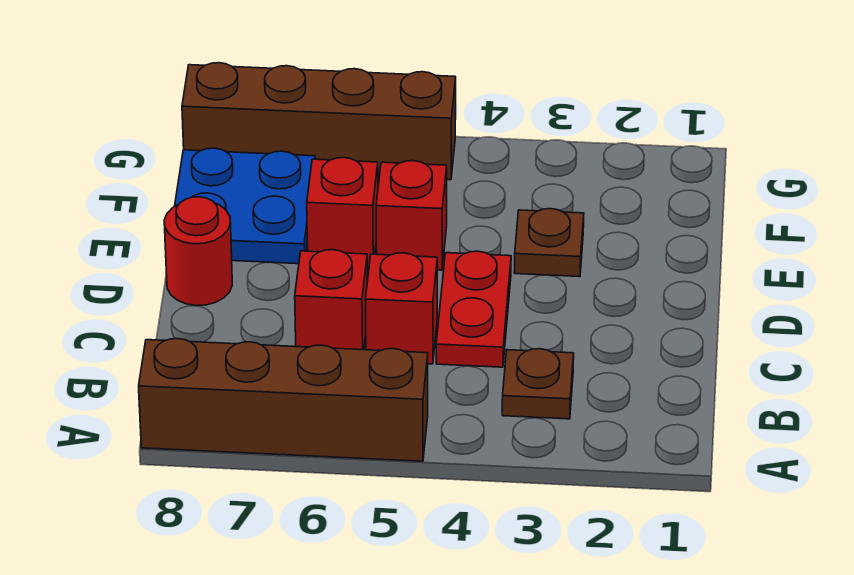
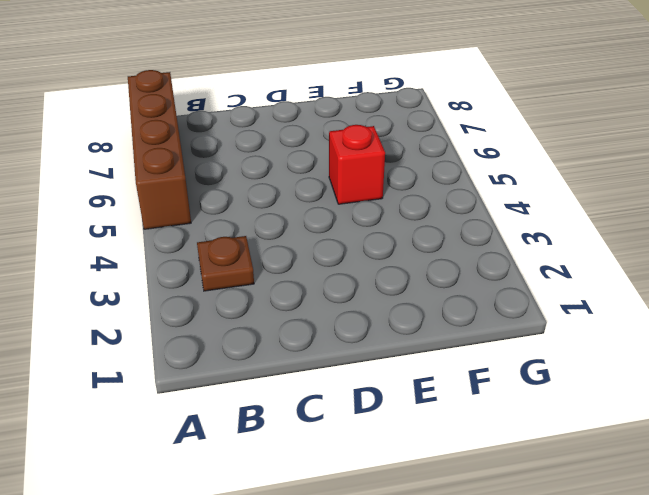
none -> red plate C4:D4 level 1
none -> red brick C5 level 1

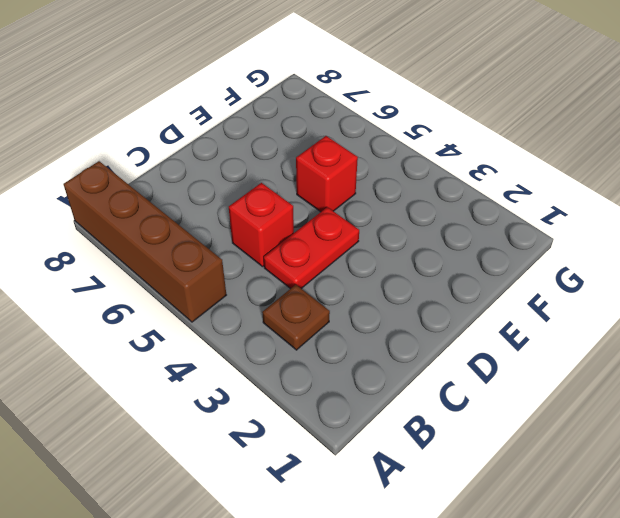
none -> red brick C6 level 1
none -> red round brick D8 level 1

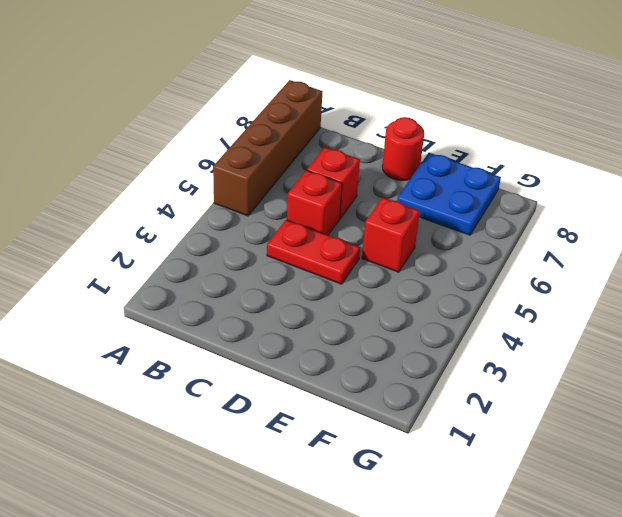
none -> brown plate B3 level 1
none -> brown plate E3 level 1

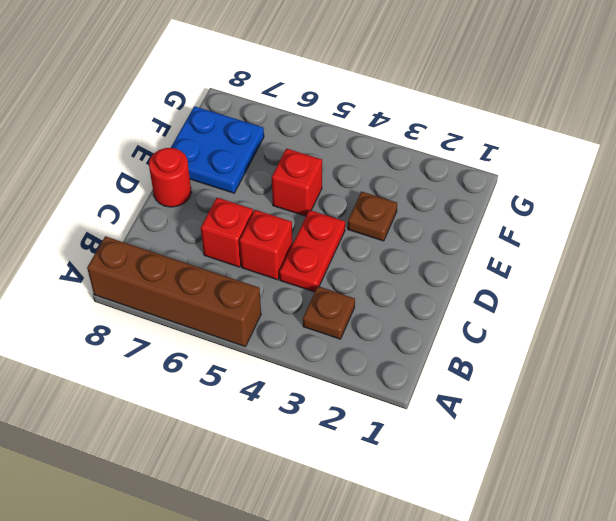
none -> red brick E6 level 1
none -> brown brick G5:G8 level 1

